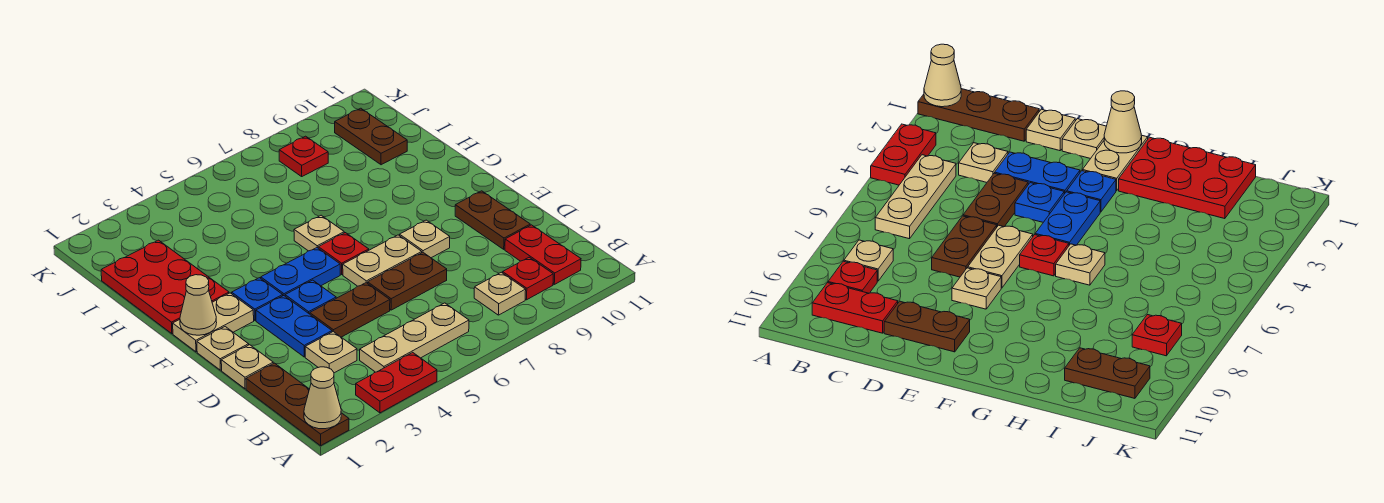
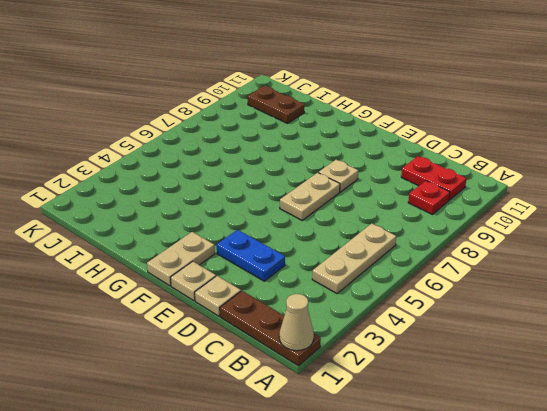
none -> red plate A3:A4 level 1
none -> tan plate B8 level 1
none -> tan plate C3 level 1

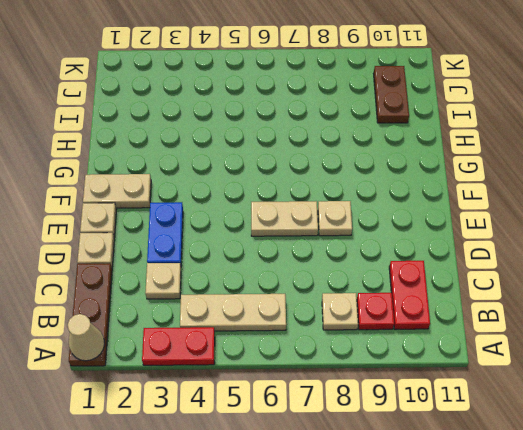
none -> brown plate D4:D5 level 1
none -> brown plate D6:D7 level 1
none -> brown plate D10:E10 level 1

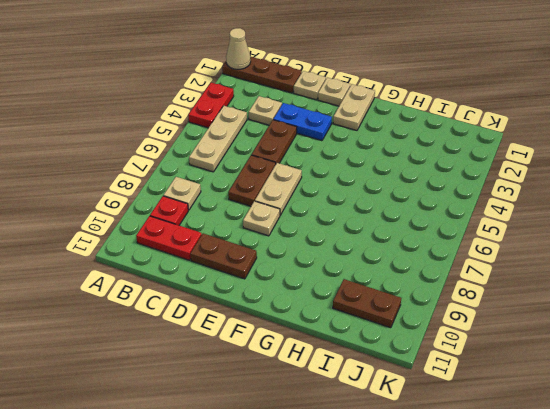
none -> blue plate E4 level 1
none -> blue plate F3 level 1
none -> blue plate F4:F5 level 1

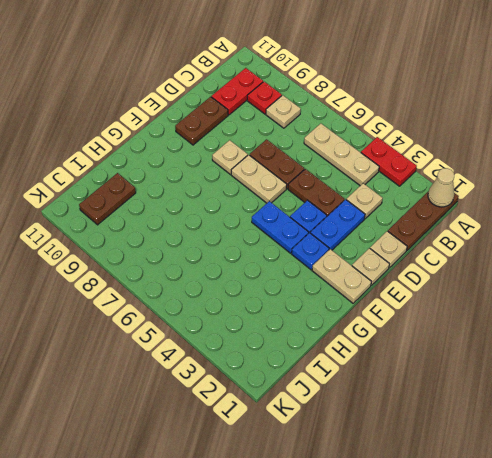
none -> red plate F6 level 1
none -> red plate G1:I2 level 1
none -> tan plate G6 level 1

